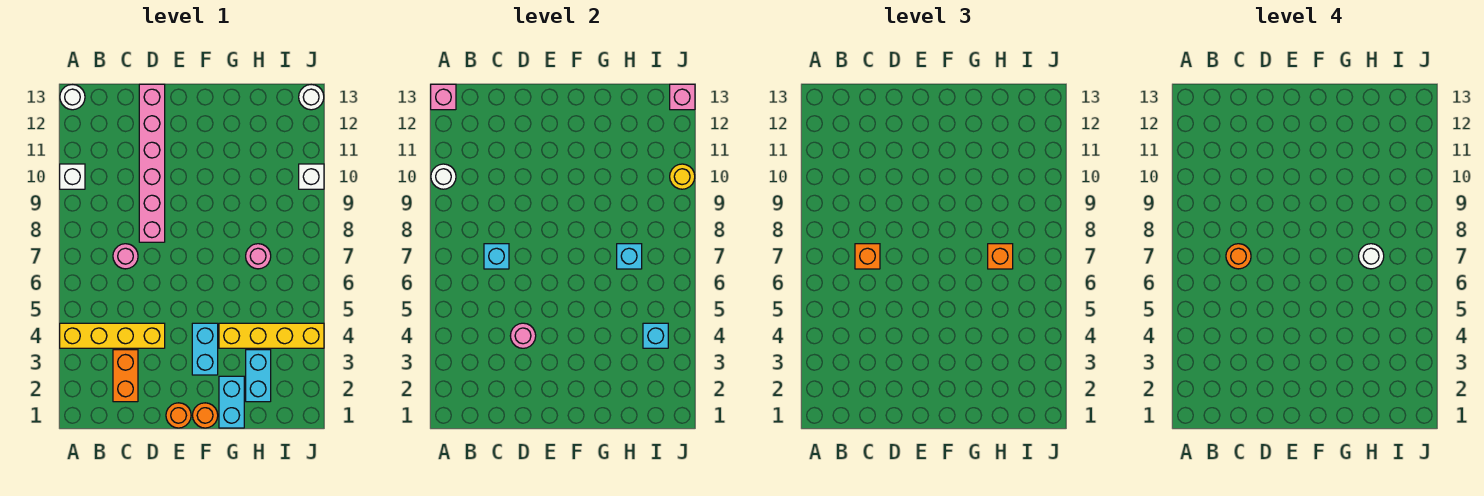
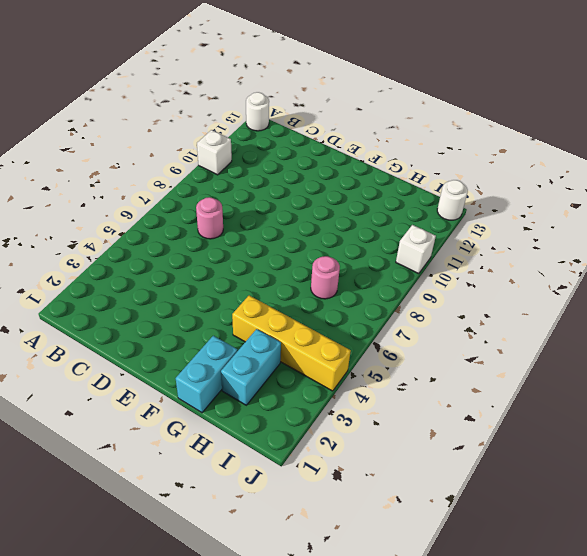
none -> yellow brick A4:D4 level 1
none -> orange brick C2:C3 level 1
none -> pink brick D8:D13 level 1

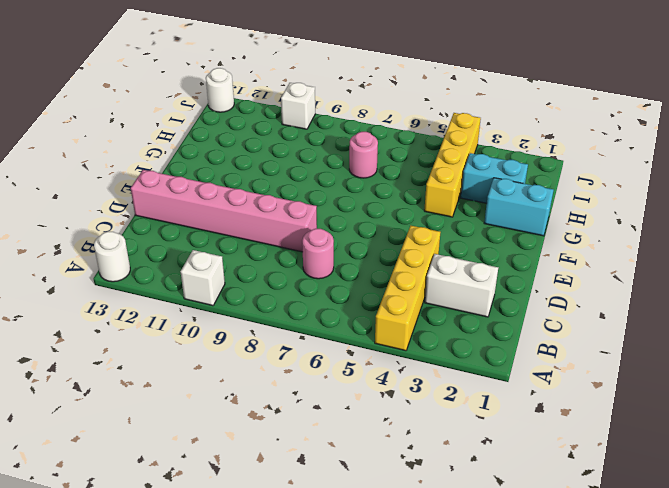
white brick C2:C3 level 1 -> orange brick C2:C3 level 1
none -> orange round brick E1 level 1
none -> orange round brick F1 level 1
none -> cyan brick F3:F4 level 1

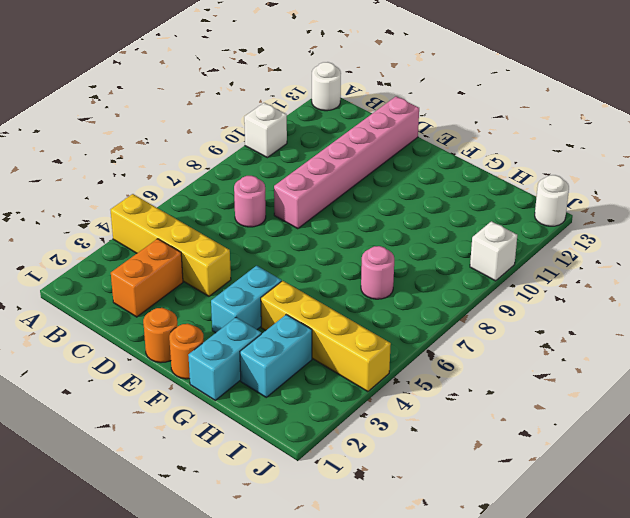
none -> white round brick A10 level 2
none -> pink brick A13 level 2
none -> cyan brick C7 level 2

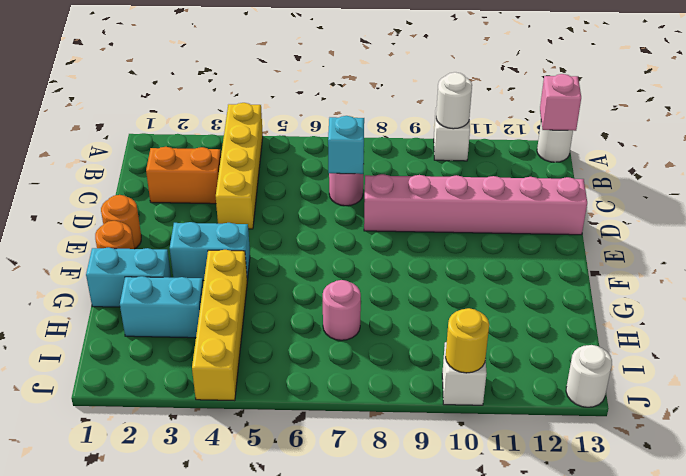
none -> pink round brick D4 level 2
none -> cyan brick H7 level 2
none -> cyan brick I4 level 2

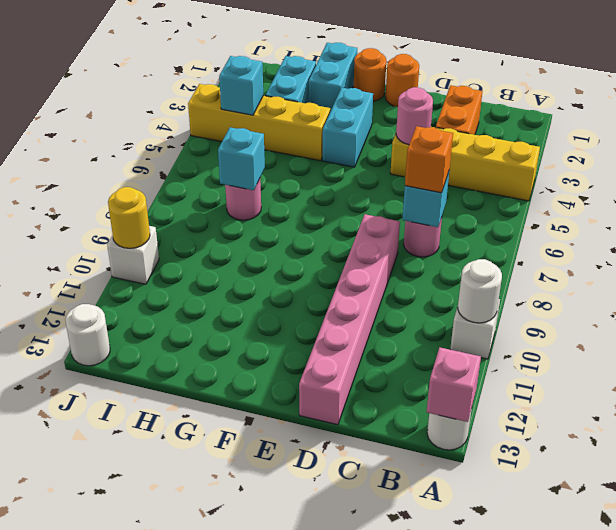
none -> pink brick J13 level 2
none -> orange brick H7 level 3
none -> orange round brick C7 level 4

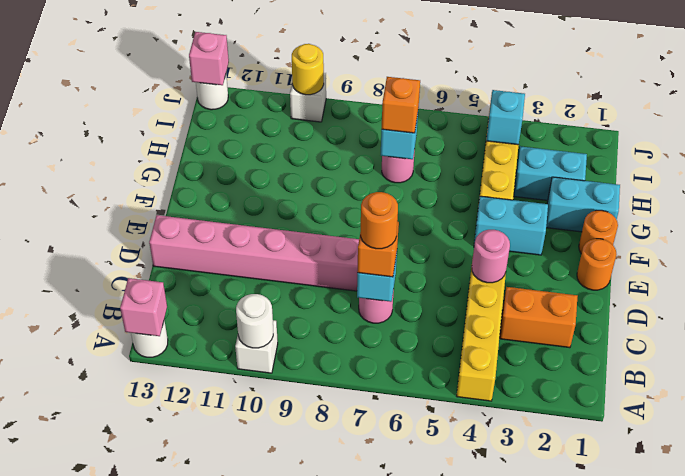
none -> white round brick H7 level 4

